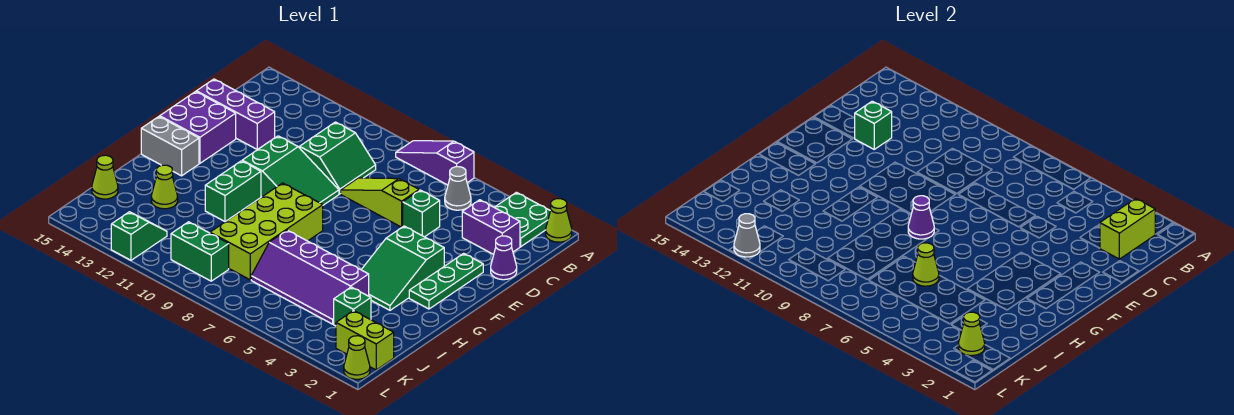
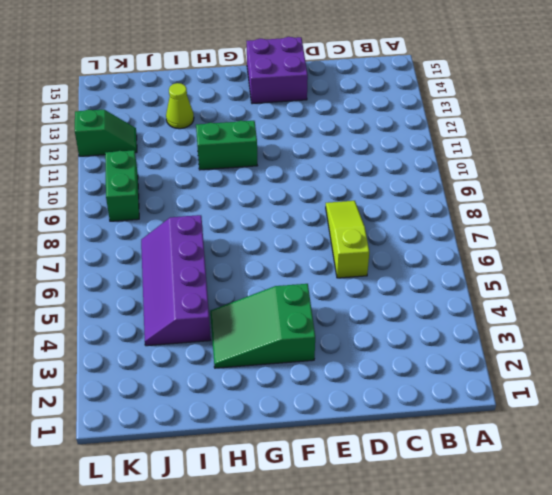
none -> lime cone A1 level 1
none -> green plate A2:B3 level 1
none -> purple slope A6:A8 level 1 top 6
none -> grey cone B5 level 1

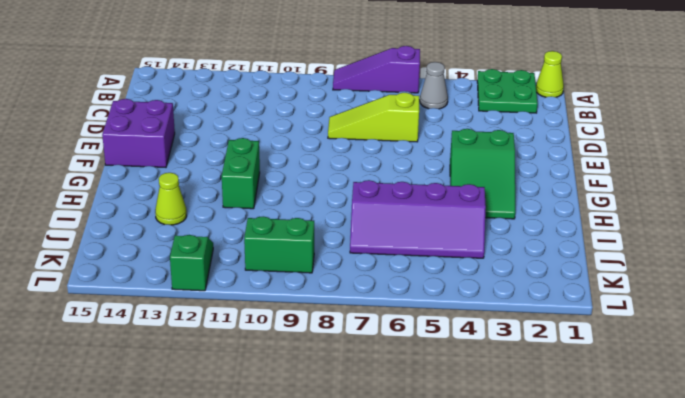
none -> purple brick C2:C3 level 1
none -> green slope C9:D10 level 1 top 10
none -> purple cone D1 level 1
none -> green brick D5 level 1

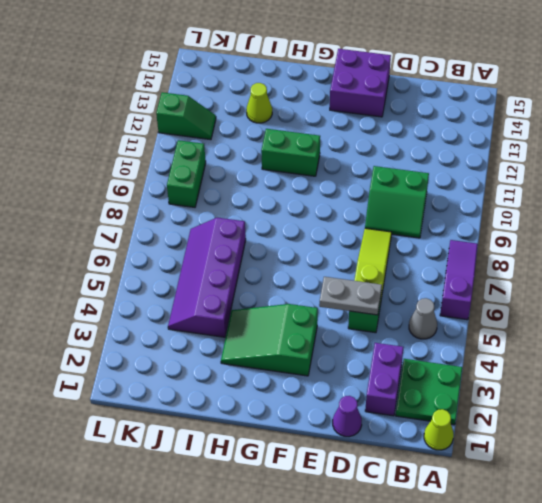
grey plate D5:E5 level 2 -> none
none -> purple brick D13:D15 level 1
none -> green plate E2:G2 level 1
none -> green slope E9:F11 level 1 top 11
none -> lime brick G8:J9 level 1

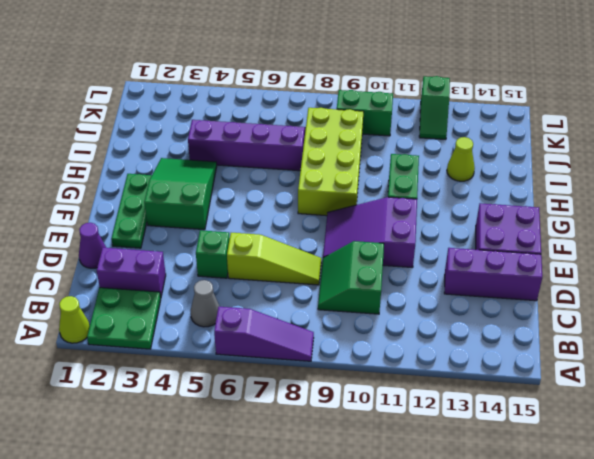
purple slope E9:F11 level 1 top 11 -> green slope E9:F11 level 1 top 11
none -> grey brick G14:G15 level 1
none -> green brick J3 level 1
none -> lime cone J15 level 1
none -> lime brick K1:K2 level 1

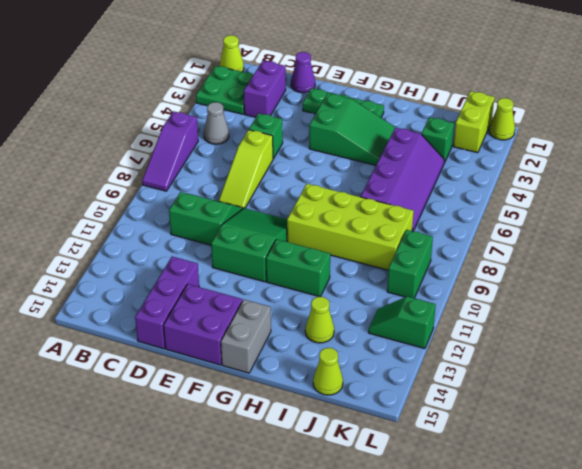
none -> lime brick B2:C2 level 2
none -> green brick D13 level 2
none -> purple cone G8 level 2
none -> lime cone I6 level 2

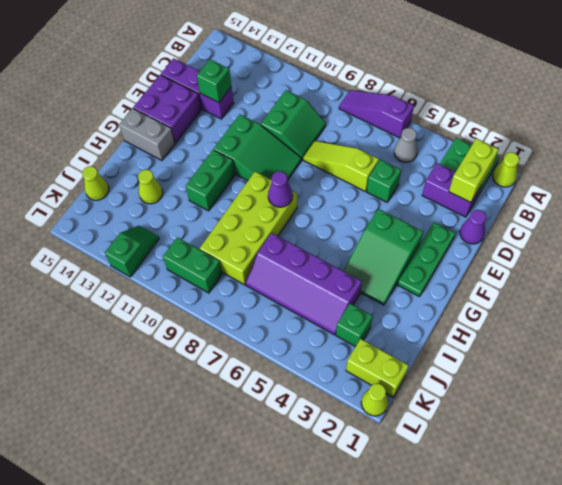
none -> lime cone I6 level 2
none -> lime cone K2 level 2
none -> grey cone L12 level 2

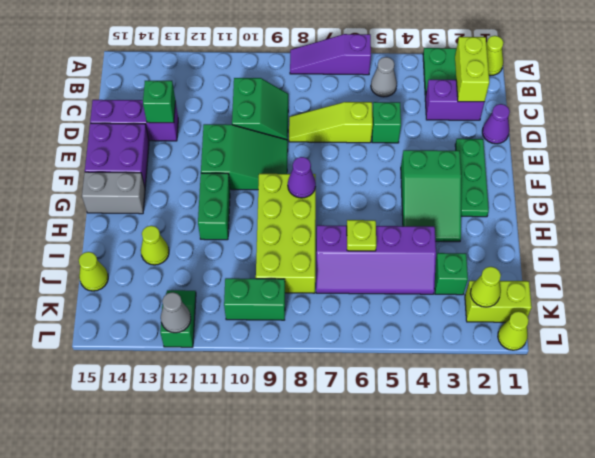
lime plate I6 level 2 -> lime cone I6 level 2

